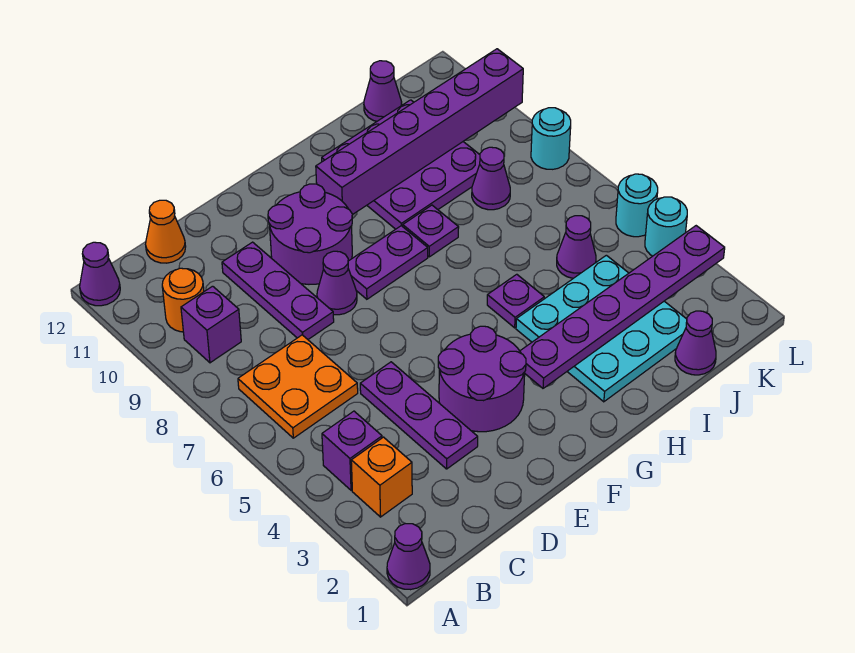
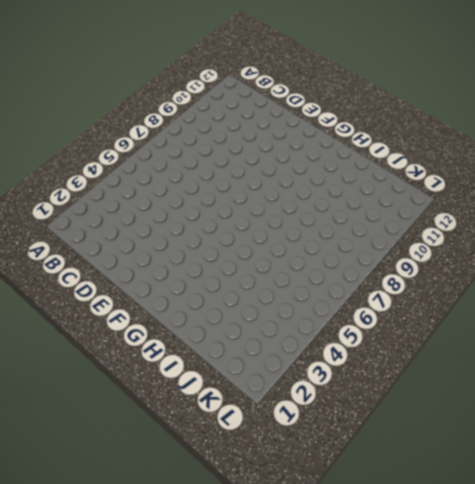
none -> purple cone A1 level 1
none -> purple cone A12 level 1
none -> orange brick B3 level 1

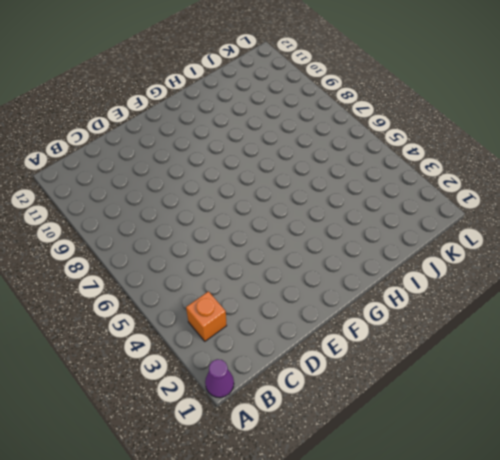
none -> purple cone A12 level 1
none -> purple brick B4 level 1
none -> orange plate B6:C7 level 1

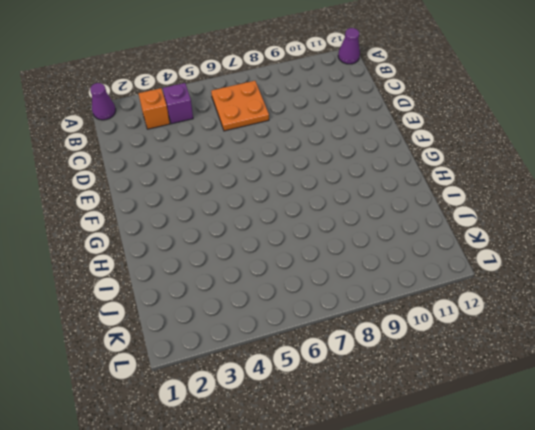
none -> purple brick B9 level 1
none -> orange round brick B10 level 1
none -> orange cone C12 level 1

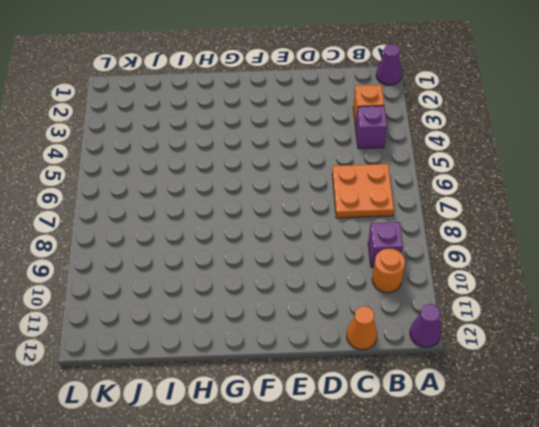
none -> purple plate D3:D5 level 1
none -> purple plate D8:D10 level 1
none -> purple round brick E3:F4 level 1

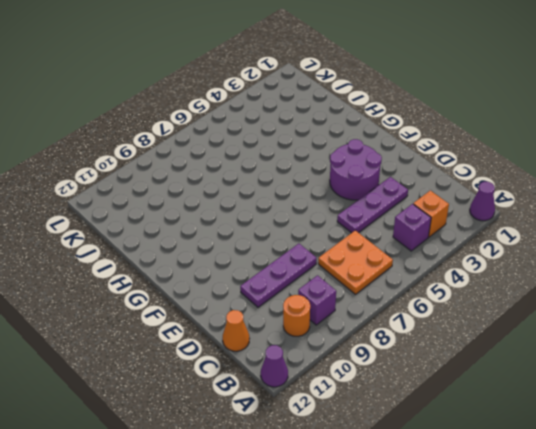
none -> purple cone E8 level 1
none -> purple round brick E9:F10 level 1
none -> purple plate F8:G8 level 1

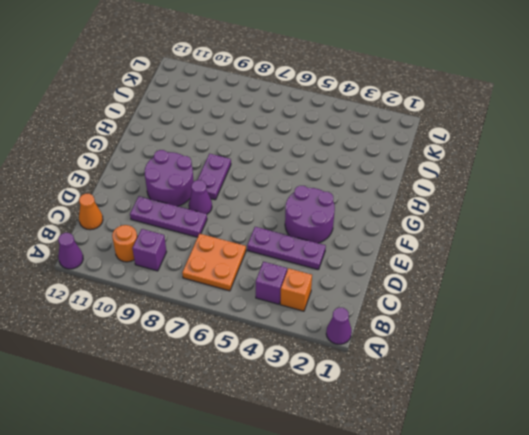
none -> cyan plate H2:J4 level 1
none -> purple plate H5 level 1
none -> purple plate H8 level 1

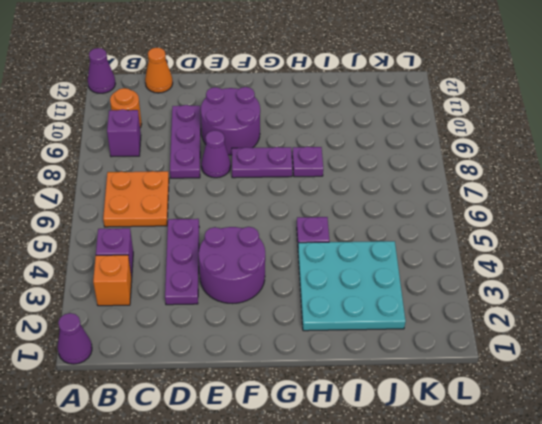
none -> purple plate H9:J11 level 1
none -> purple cone J1 level 1
none -> purple cone J5 level 1

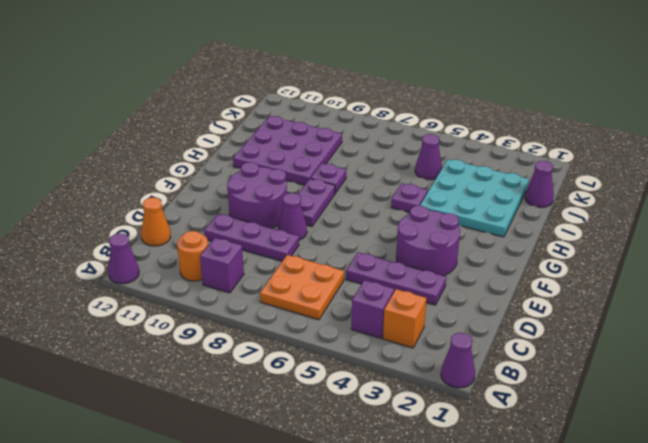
none -> purple cone J8 level 1
none -> purple cone J12 level 1
none -> cyan round brick L4 level 1

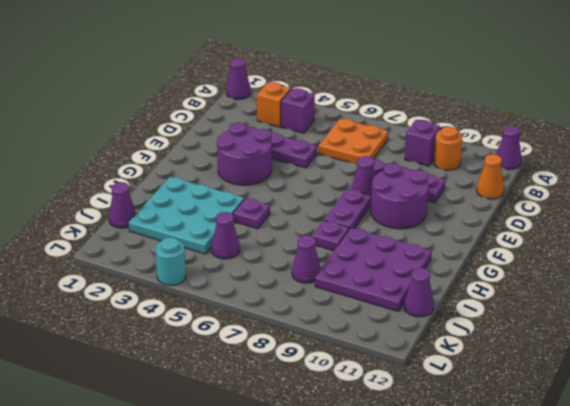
none -> cyan round brick L5 level 1
none -> cyan round brick L8 level 1
none -> purple plate G3:L3 level 2

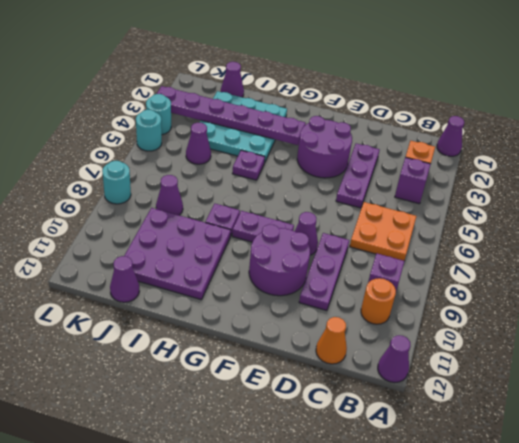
none -> purple brick G10:L10 level 2

